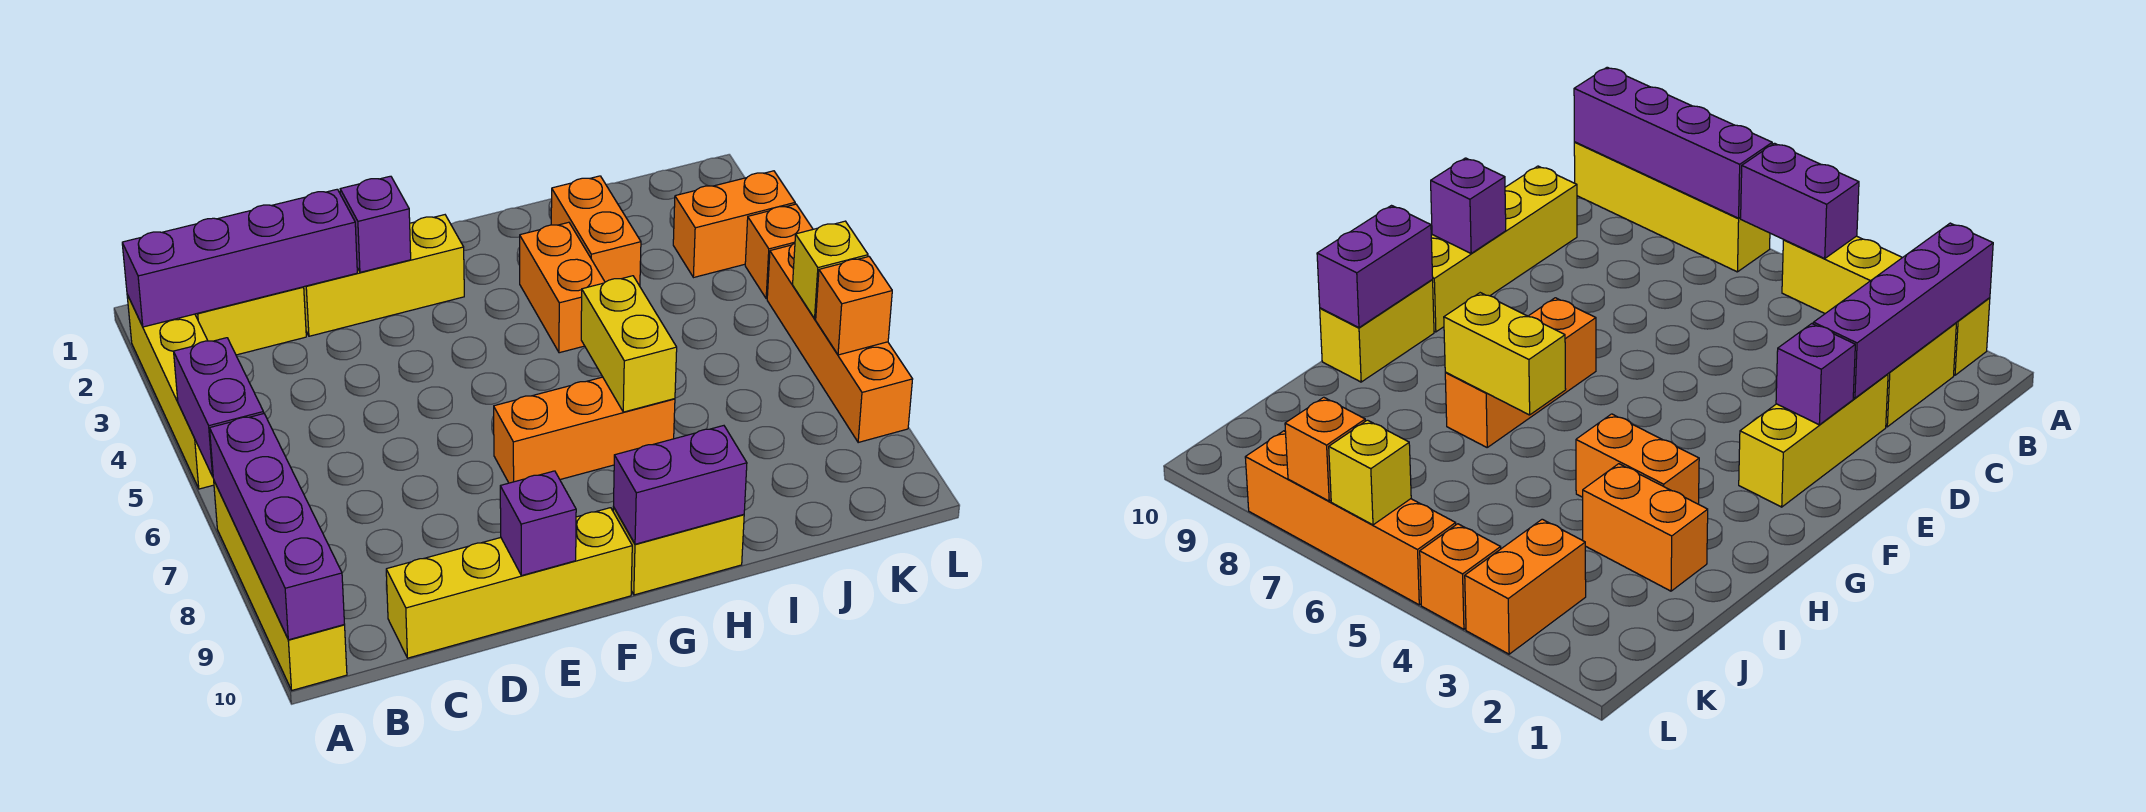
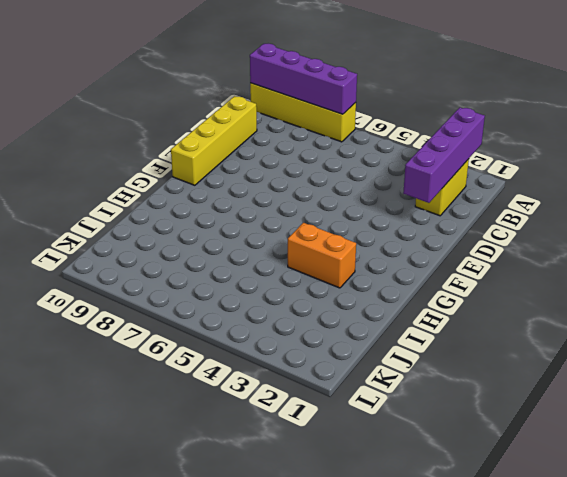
none -> yellow brick A2:A5 level 1
none -> yellow brick D2:F2 level 1
none -> orange brick F7:H7 level 1

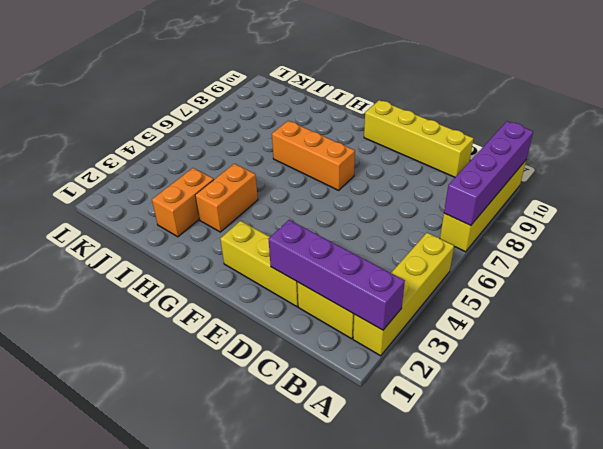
none -> yellow brick G10:H10 level 1
none -> orange brick K3:L3 level 1
none -> orange brick L4 level 1

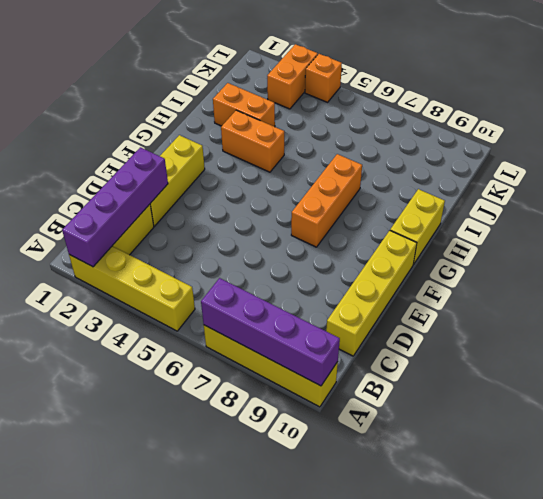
none -> orange brick L5:L8 level 1
none -> purple brick A5:A6 level 2
none -> purple brick E2 level 2

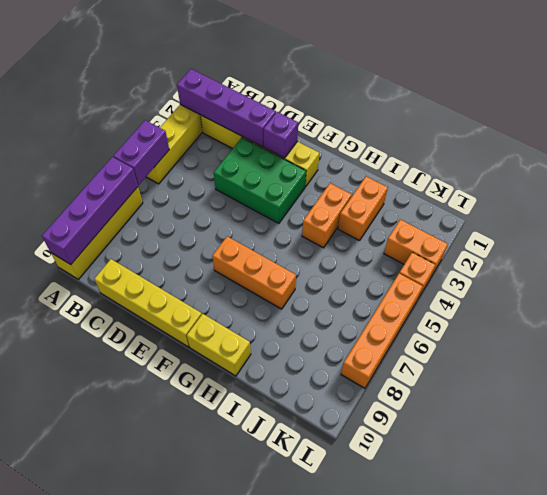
green brick D3:F4 level 1 -> none
none -> purple brick E10 level 2
none -> purple brick G10:H10 level 2
none -> yellow brick H6:H7 level 2

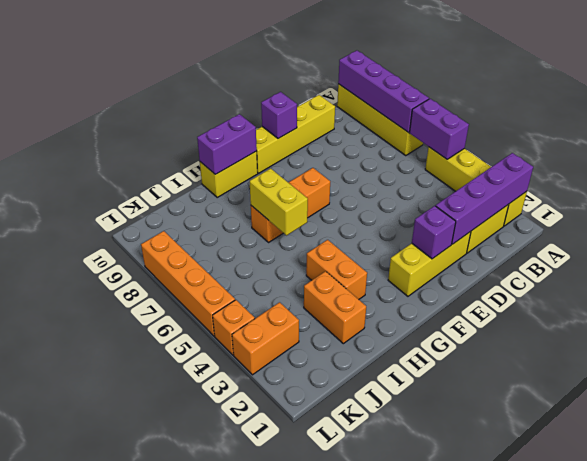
none -> yellow brick L6 level 2
none -> orange brick L7 level 2

